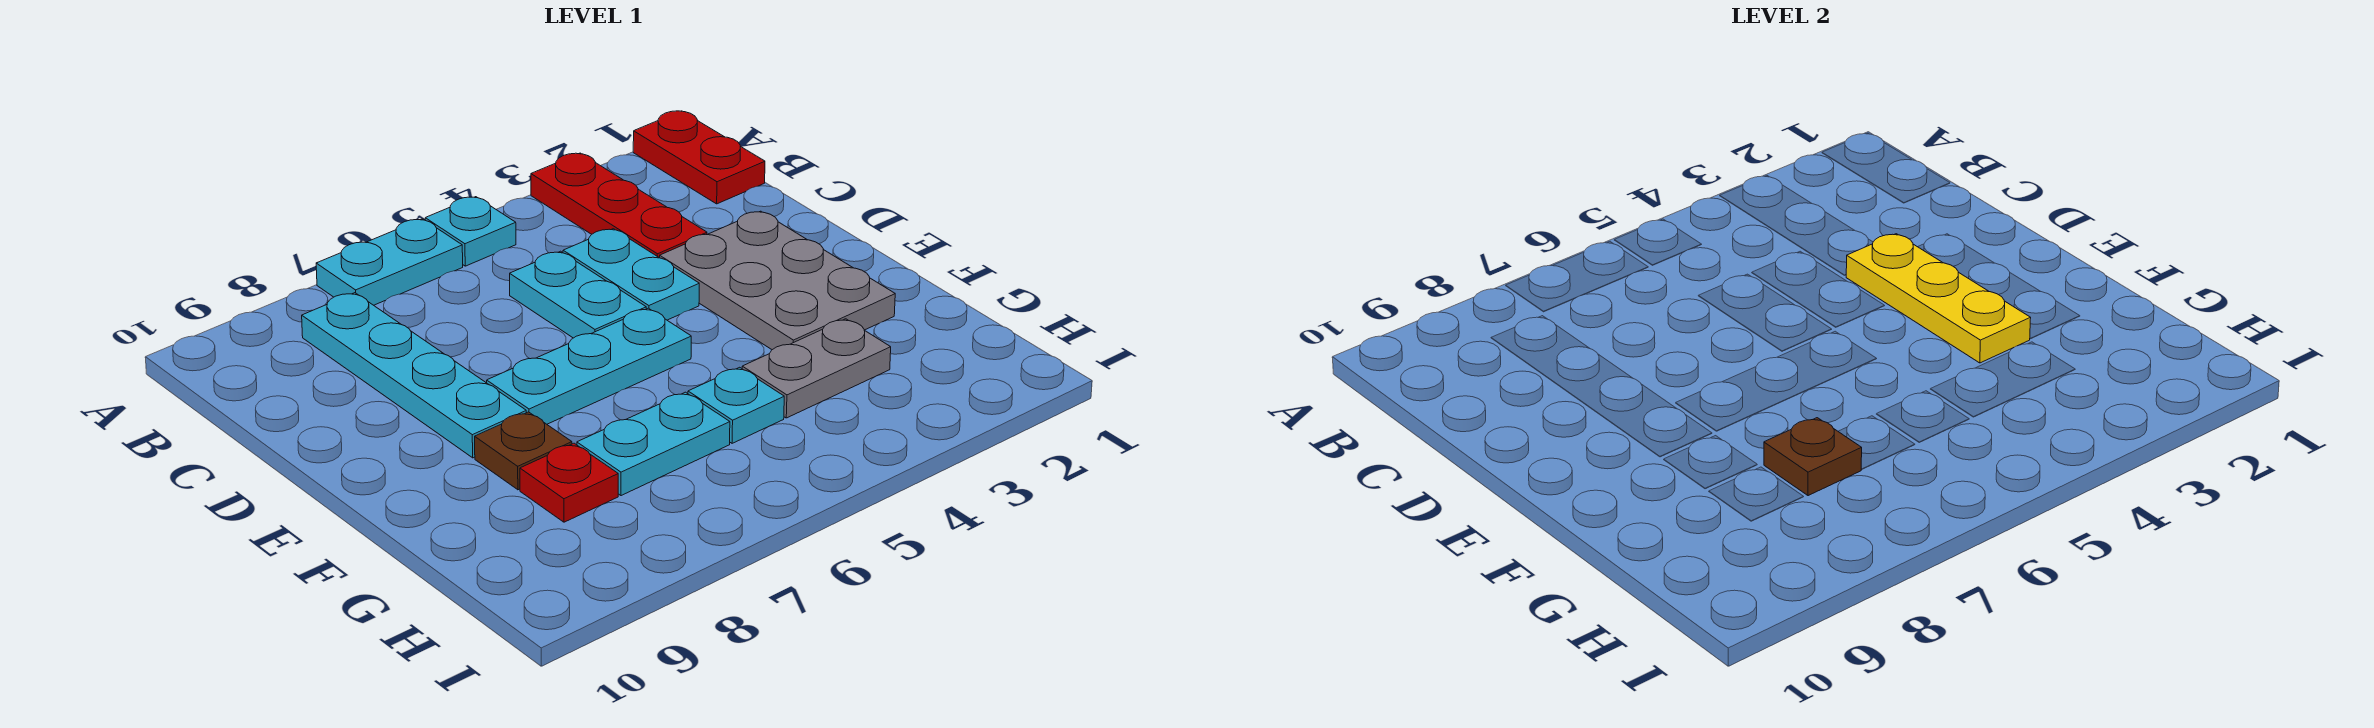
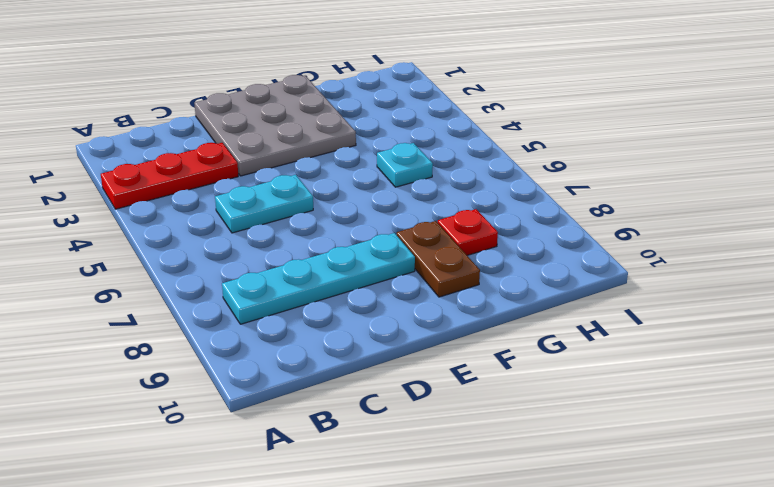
grey plate D1:F3 level 1 -> grey plate D2:F3 level 1
brown plate F8:F9 level 1 -> brown plate F8 level 1
none -> red plate A1:B1 level 1
none -> cyan plate A5 level 1
none -> cyan plate A6:A7 level 1

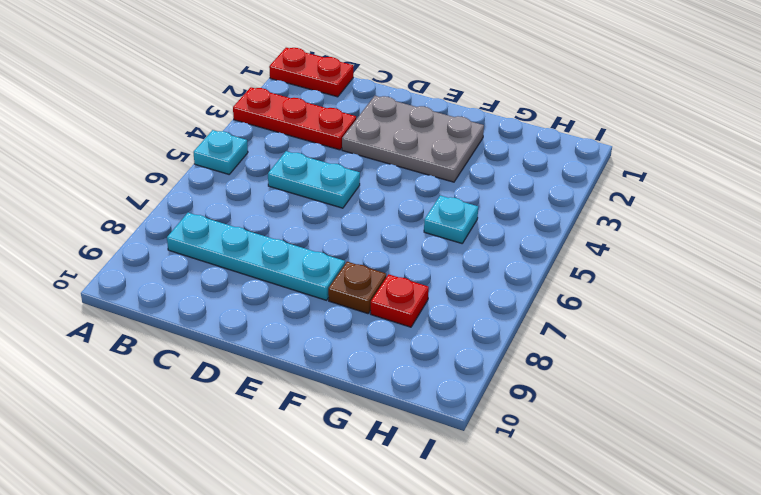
none -> cyan plate A6:A7 level 1
none -> cyan plate C4:D4 level 1
none -> cyan plate E5:E7 level 1

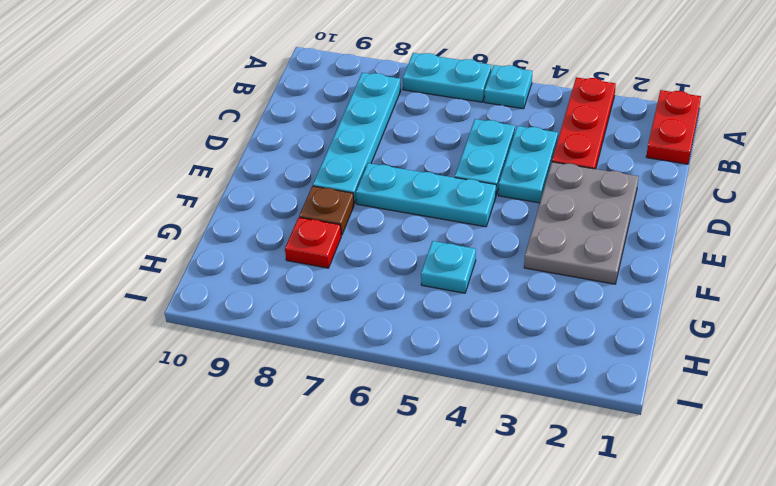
none -> grey plate G3:G4 level 1
none -> cyan plate G6:G7 level 1
none -> yellow plate D3:F3 level 2

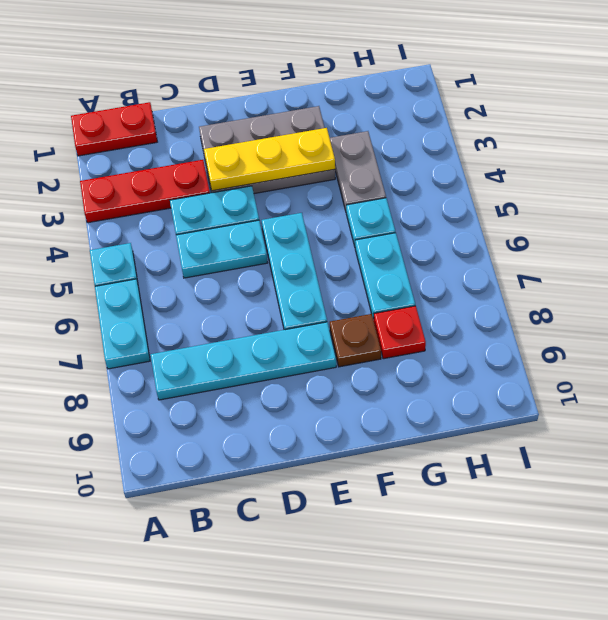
none -> brown plate G7 level 2

